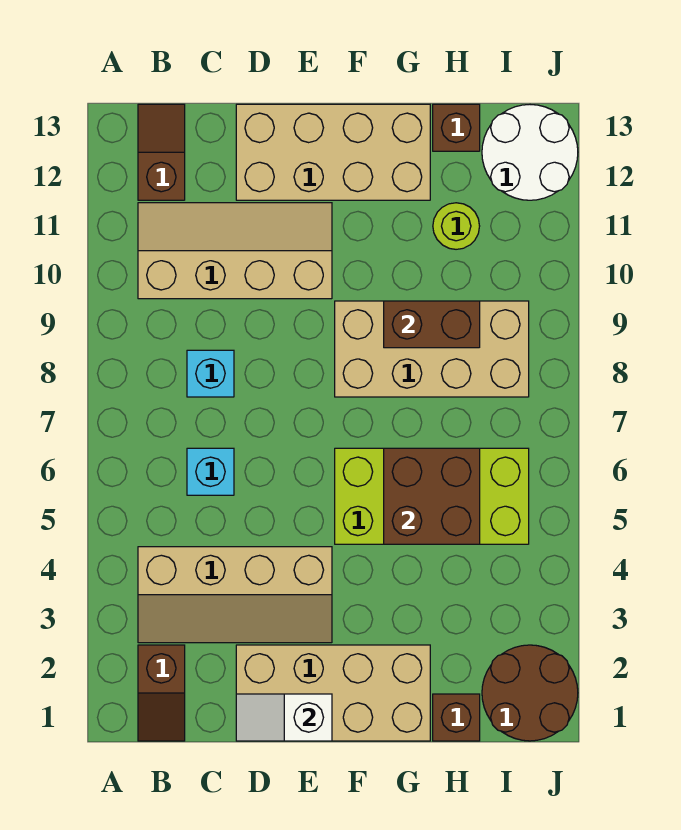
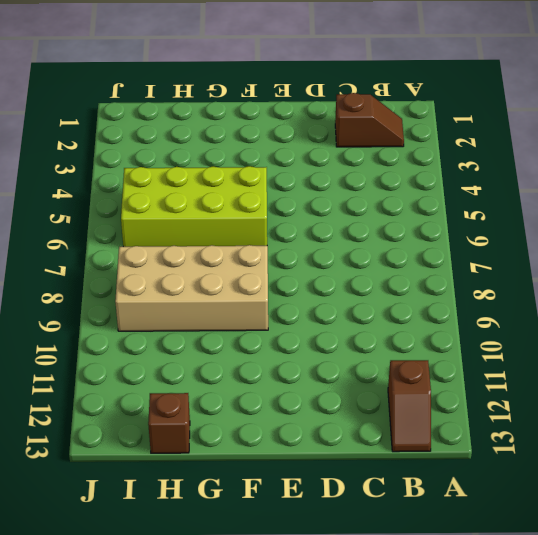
brown slope B2:C2 level 1 top C -> brown slope B1:B2 level 1 top 2
none -> tan slope B3:E4 level 1 top 4
none -> tan slope B10:E11 level 1 top 10
none -> cyan brick C6 level 1

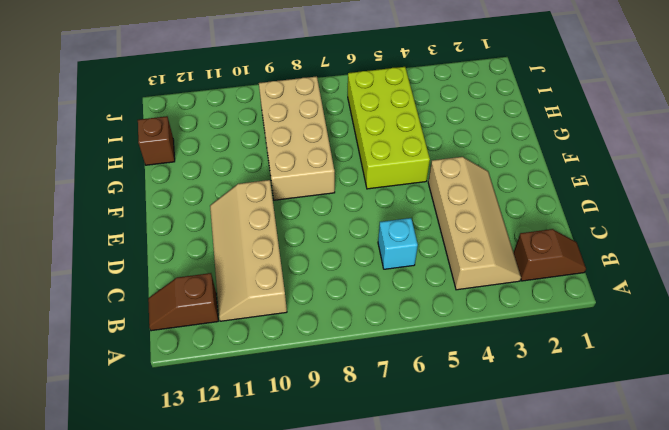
none -> cyan brick C8 level 1
none -> tan brick D1:G2 level 1
none -> tan brick D12:G13 level 1

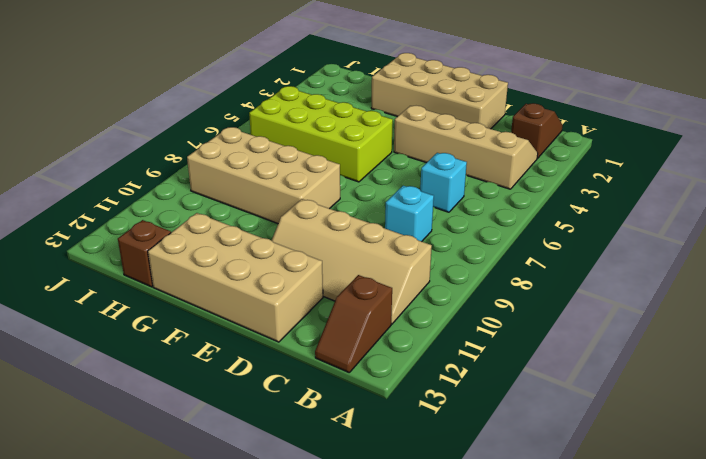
none -> brown brick H1 level 1
none -> lime round brick H11 level 1
none -> brown round brick I1:J2 level 1

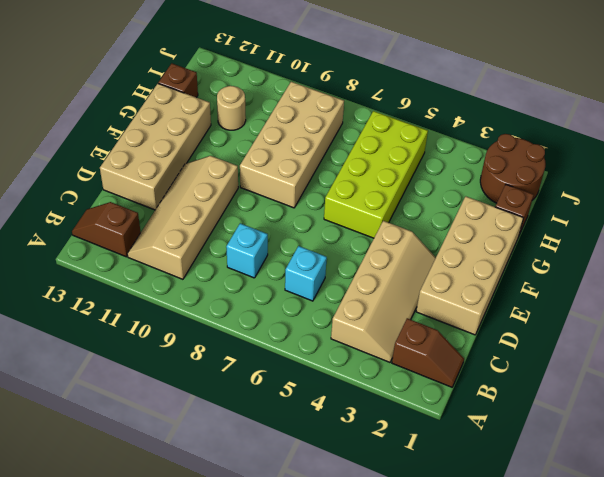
tan round brick H11 level 1 -> lime round brick H11 level 1
none -> white round brick I12:J13 level 1
none -> white slope D1:E1 level 2 top E
none -> brown brick G5:H6 level 2

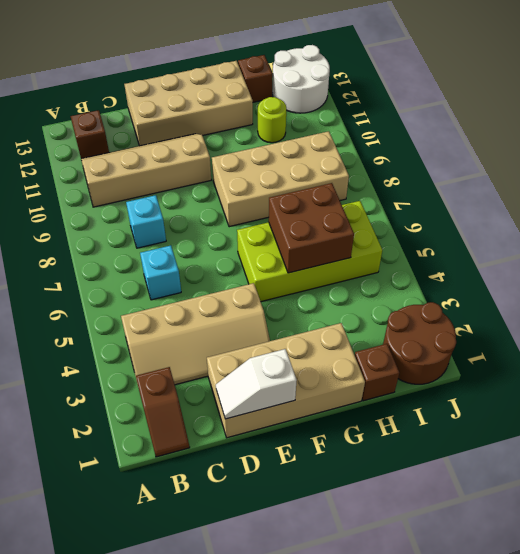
none -> brown brick G9:H9 level 2

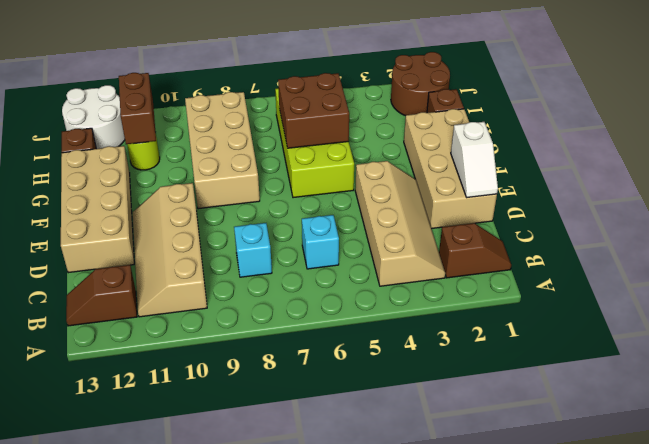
brown brick H11:I11 level 2 -> brown brick G9:H9 level 2

